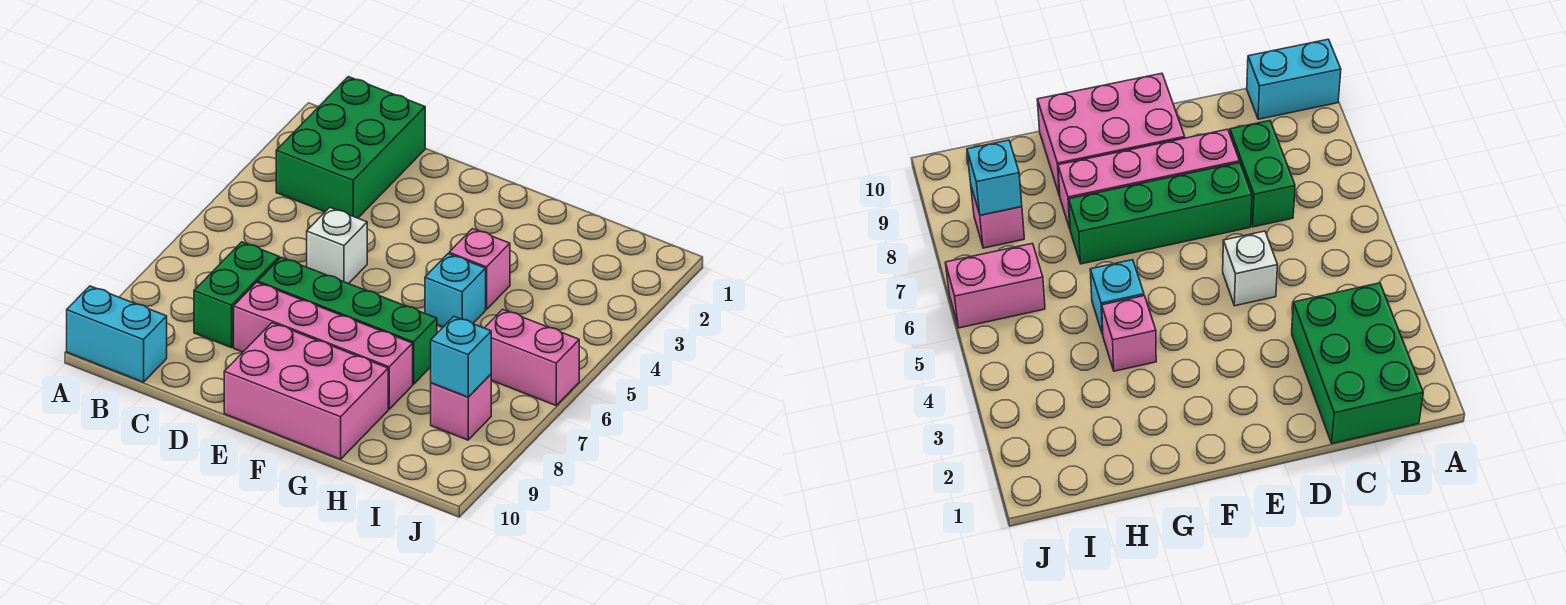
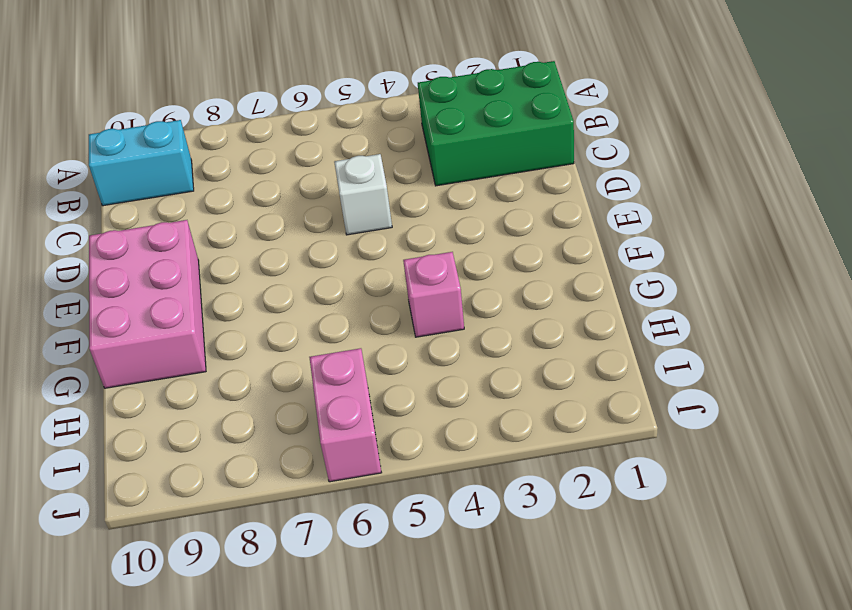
cyan brick B9:B10 level 1 -> cyan brick A10:B10 level 1
none -> green brick C7:C8 level 1
none -> green brick D7:G7 level 1
none -> pink brick D8:G8 level 1

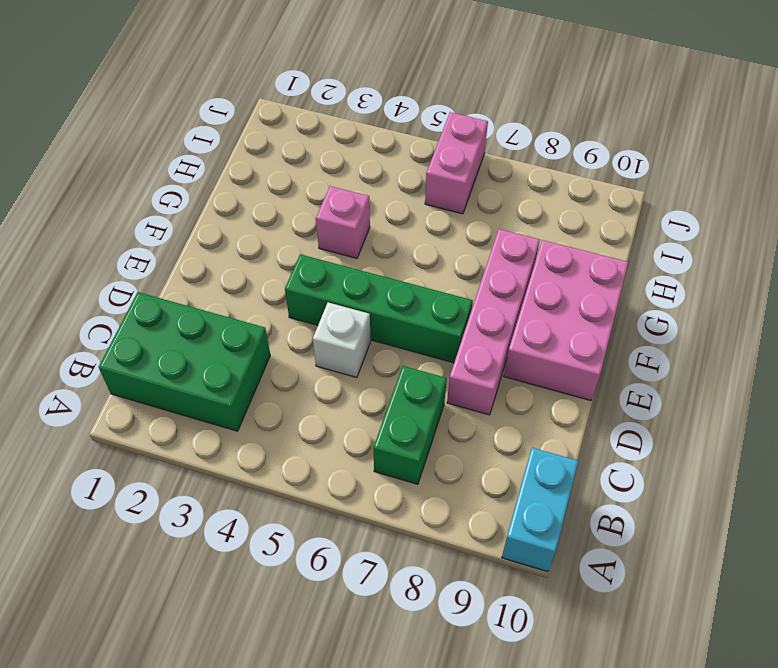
green brick B7:C7 level 1 -> green brick C7:C8 level 1
green brick E4:E7 level 1 -> green brick D7:G7 level 1
none -> cyan brick G5 level 1
none -> pink brick I8 level 1
none -> cyan brick I8 level 2

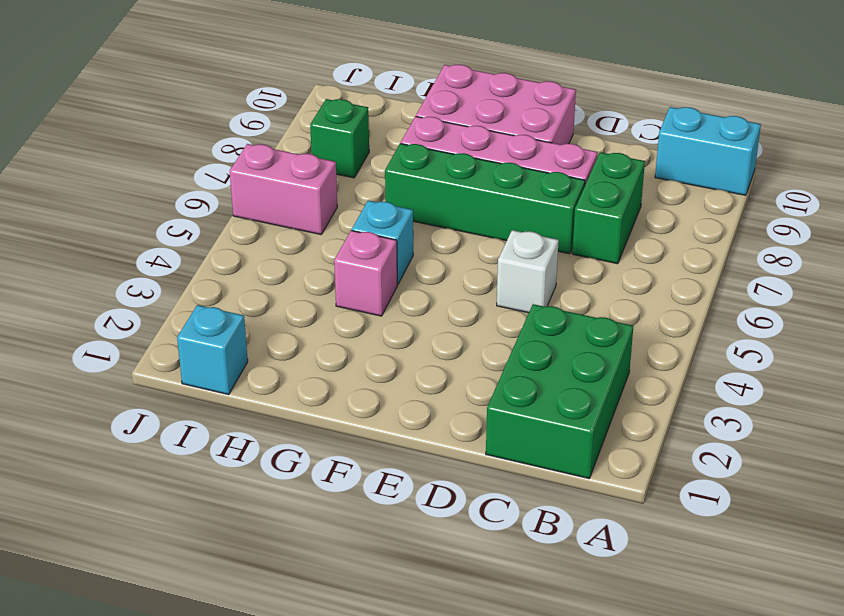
cyan brick I1 level 1 -> cyan brick I8 level 2
green brick I8 level 1 -> pink brick I8 level 1

